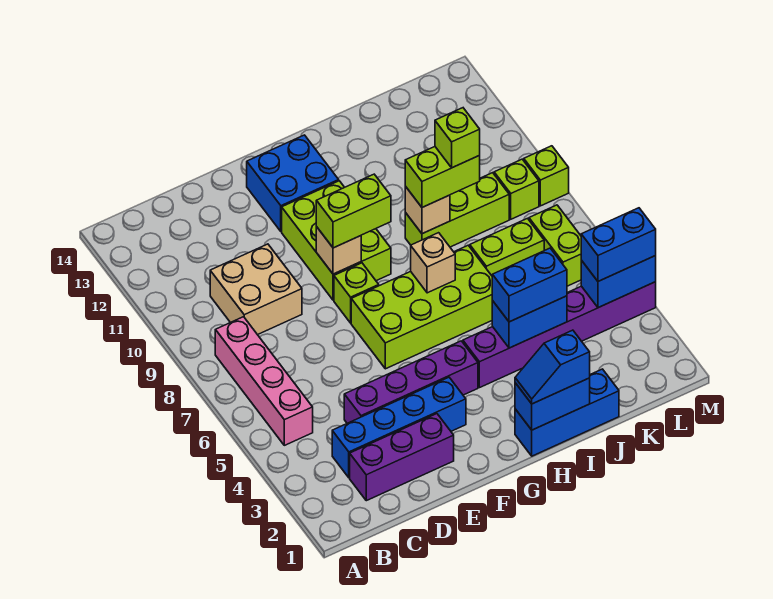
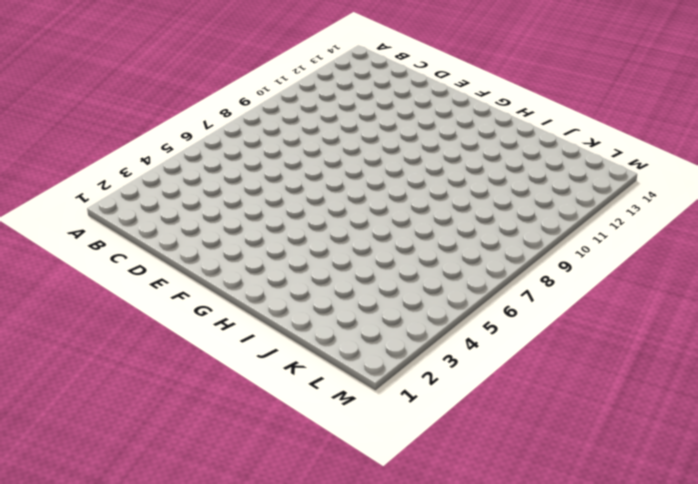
none -> pink brick B5:B8 level 1
none -> purple brick C2:E2 level 1
none -> blue brick C3:F3 level 1

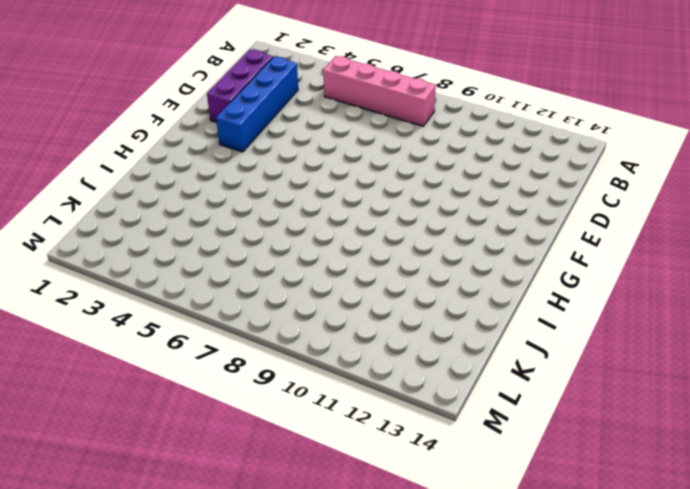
none -> tan brick C9:D10 level 1
none -> purple brick D4:G4 level 1
none -> lime brick F6:I7 level 1

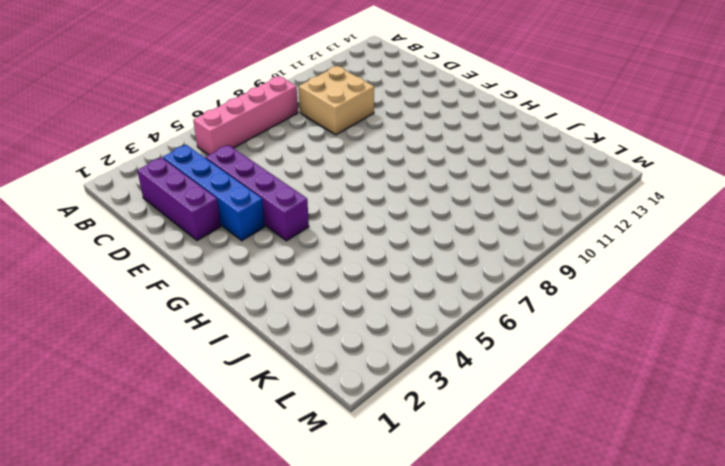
none -> lime brick F6:I7 level 1
none -> lime brick F8 level 1
none -> lime brick F9:G11 level 1

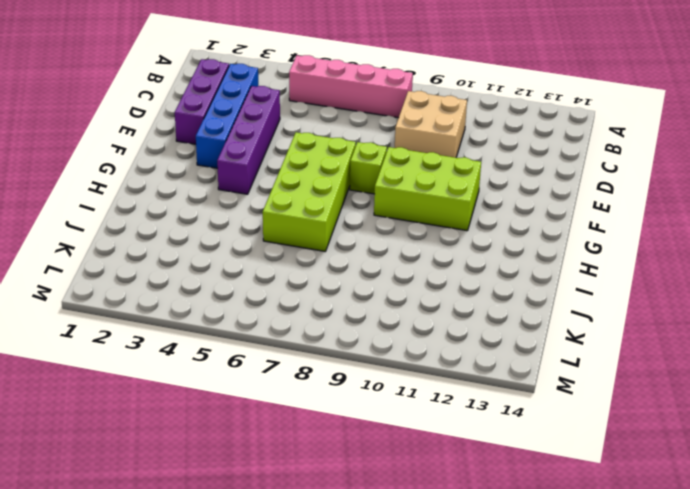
none -> blue brick F12:G13 level 1
none -> blue brick H1:J1 level 1
none -> purple brick H4:M4 level 1

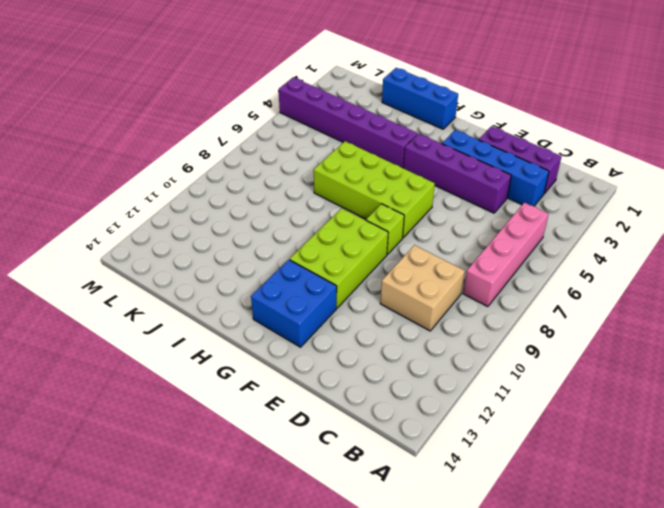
none -> lime brick I9:K9 level 1
none -> lime brick J7:K7 level 1
none -> lime brick L6:L7 level 1

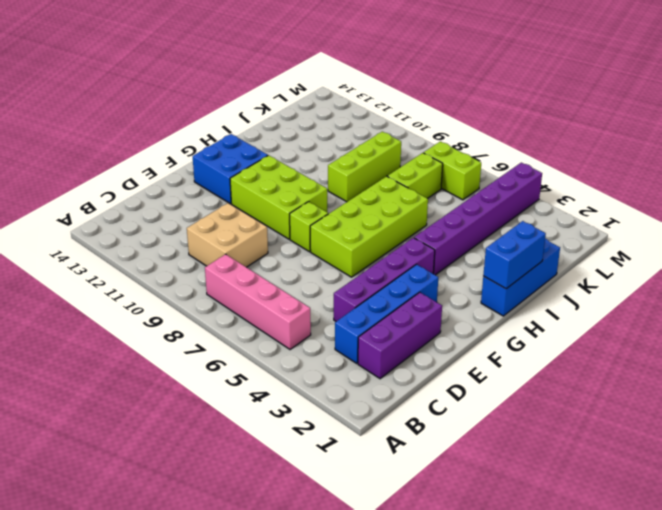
none -> lime brick L9 level 1
none -> lime brick M9 level 1
none -> tan brick F9 level 2

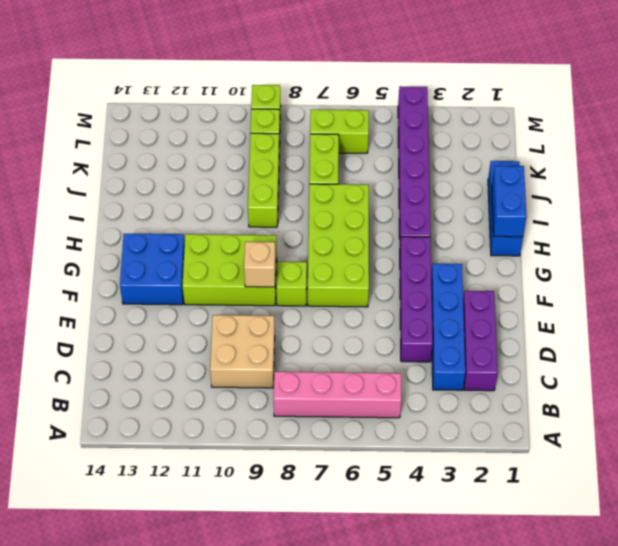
none -> tan brick H7 level 2
none -> blue brick I4:J4 level 2
none -> tan brick I9 level 2

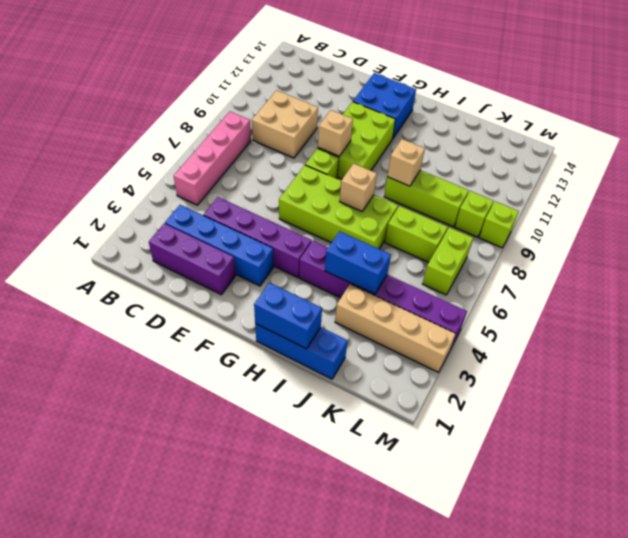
tan brick J3:M3 level 1 -> none
none -> blue brick L4:M4 level 2
none -> lime brick F9:G9 level 3
none -> blue slope H1:I1 level 3 top I

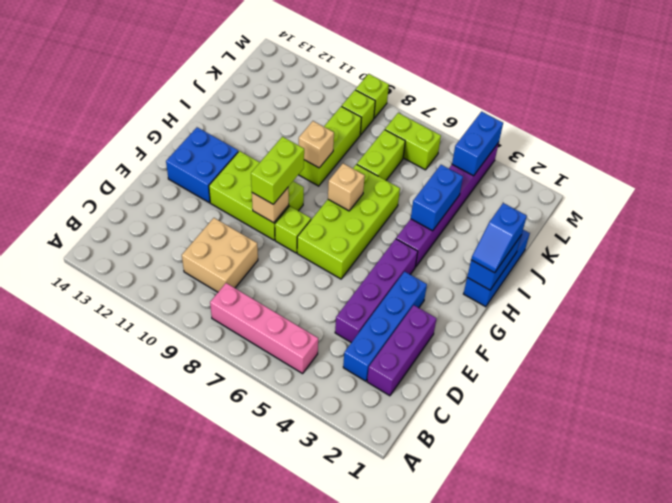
none -> blue brick I4:J4 level 3
none -> lime brick I9:J9 level 3
none -> blue brick L4:M4 level 3

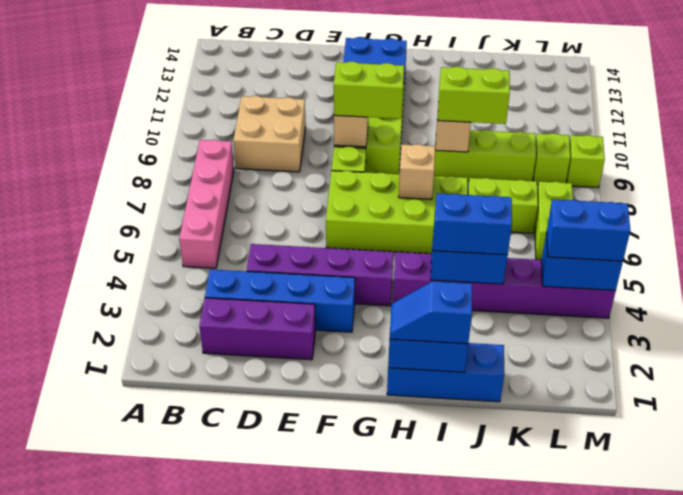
none -> lime brick J9 level 4

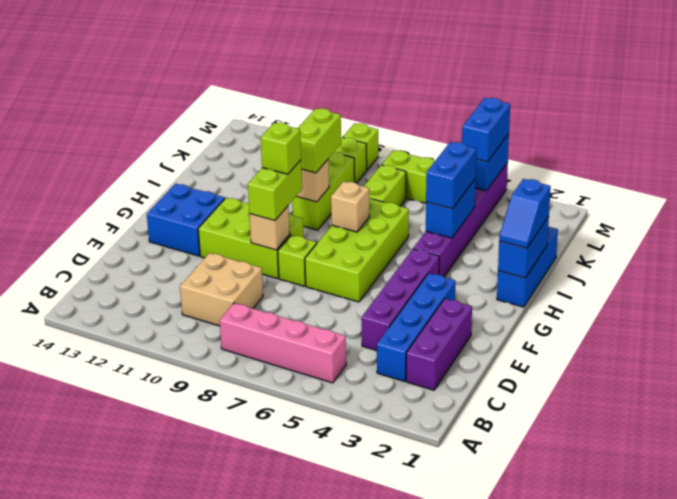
lime brick G9 level 4 -> lime brick J9 level 4

